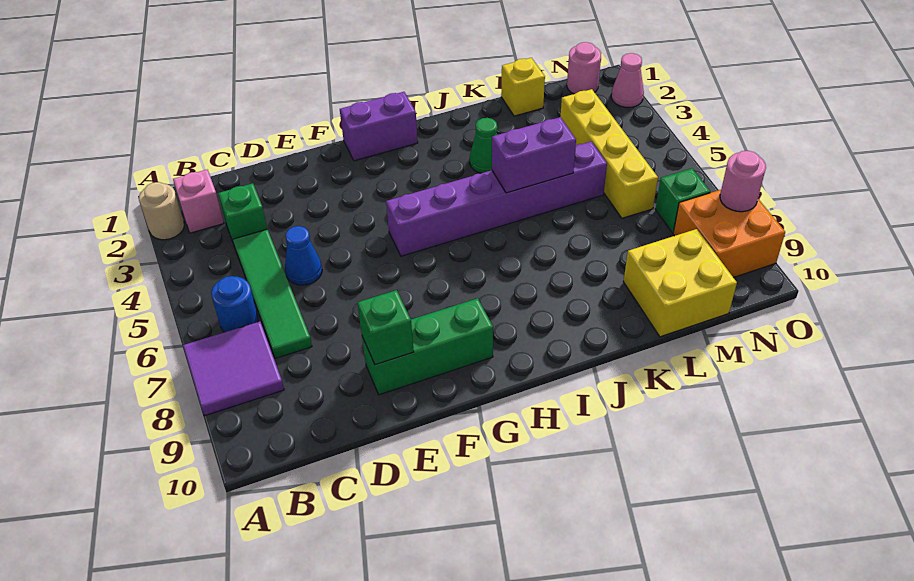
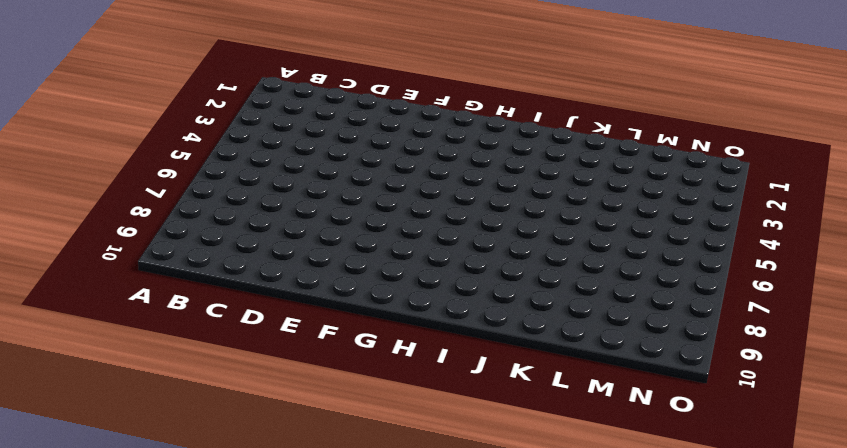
none -> tan round brick A2 level 1
none -> purple tile A7:B8 level 1
none -> pink brick B2 level 1

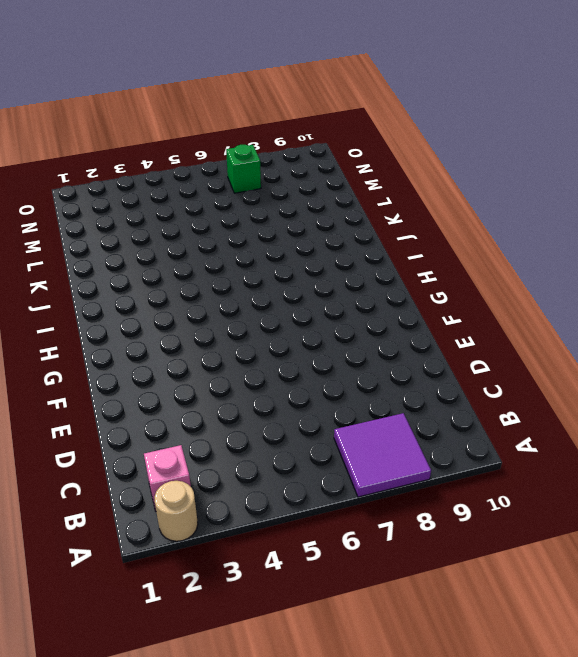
none -> blue round brick B6 level 1
none -> green brick C3 level 1
none -> green tile C4:C7 level 1

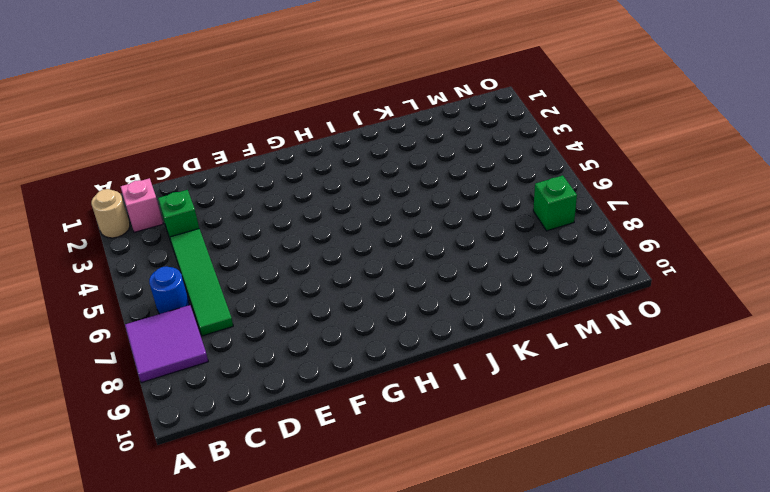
none -> blue cone D5 level 1
none -> green brick E9:G9 level 1
none -> purple brick G1:H1 level 1

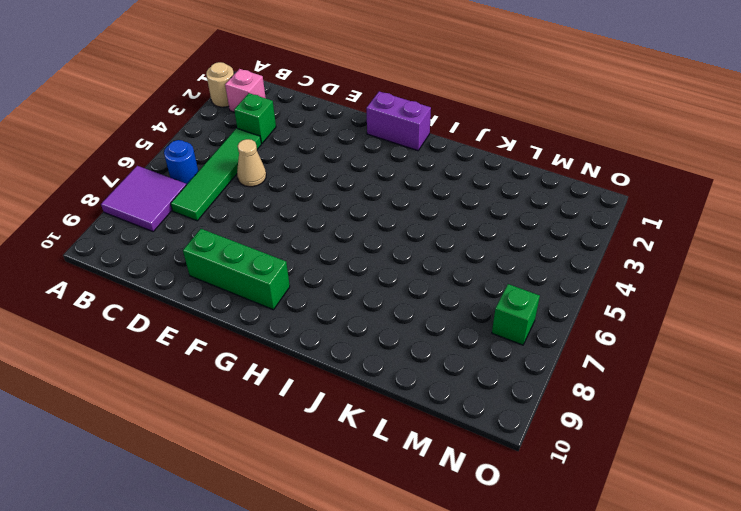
tan cone D5 level 1 -> blue cone D5 level 1
none -> purple brick G5:L5 level 1
none -> green cone J3 level 1
none -> yellow brick L1 level 1

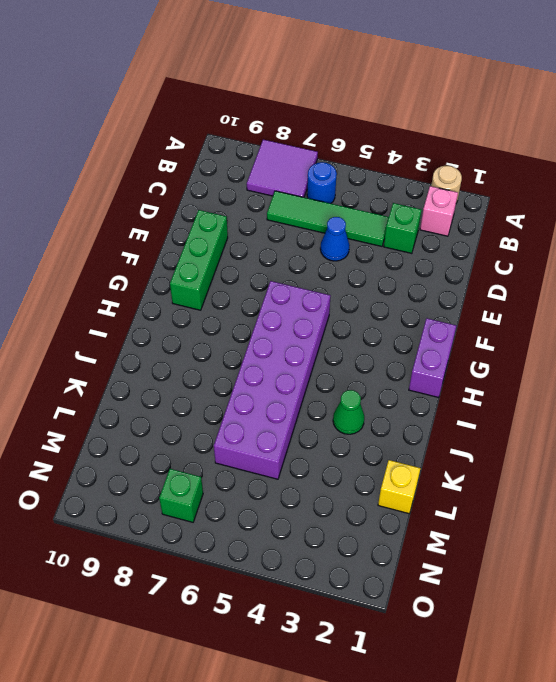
purple brick G5:L6 level 1 -> purple brick G5:L5 level 1
none -> yellow brick L9:M10 level 1
none -> yellow brick M3:M6 level 1
none -> pink round brick N1 level 1

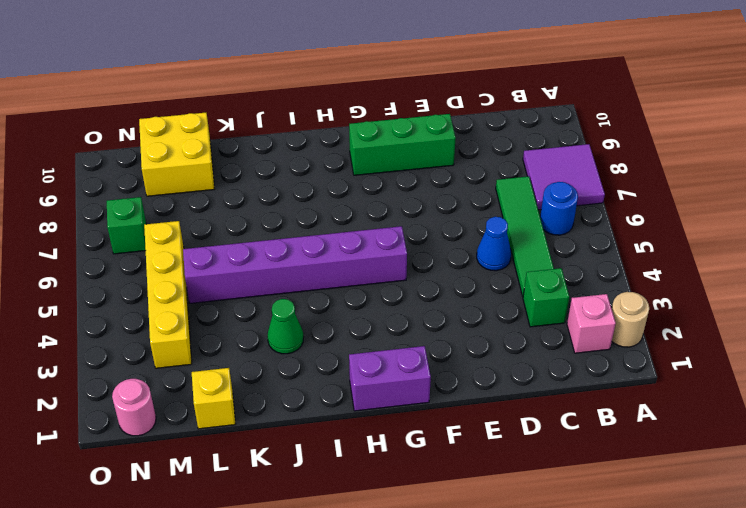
none -> orange brick N8:O9 level 1
none -> pink cone O2 level 1
none -> green brick E9 level 2

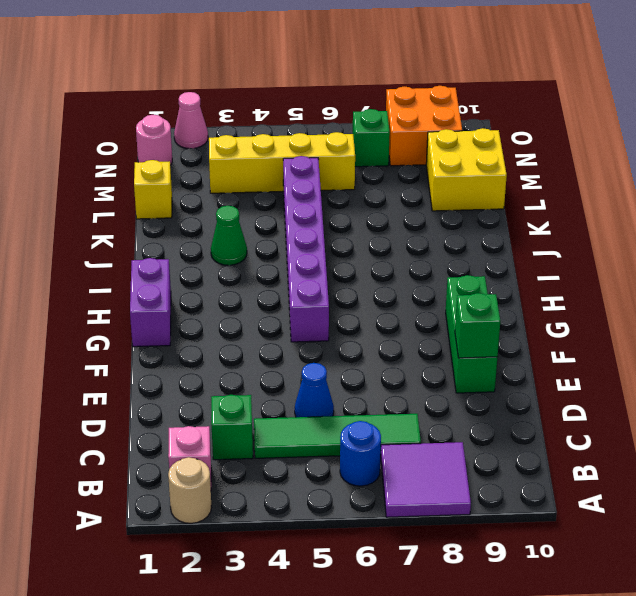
none -> purple brick J5:K5 level 2
none -> pink round brick O8 level 2

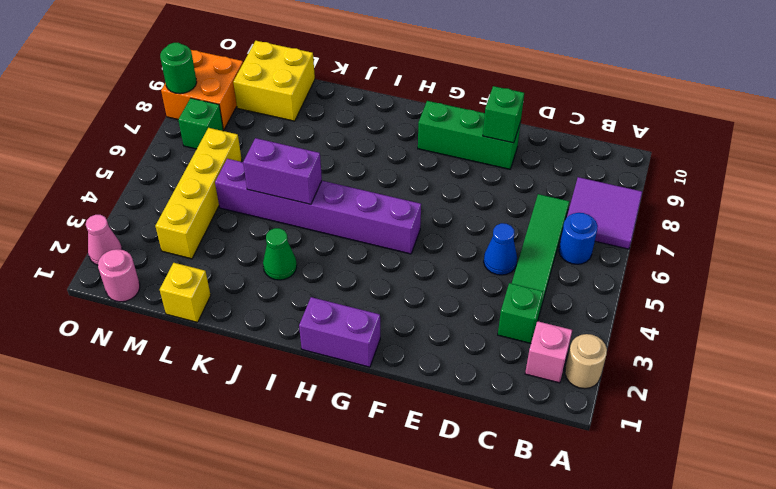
green round brick O8 level 2 -> pink round brick O8 level 2

